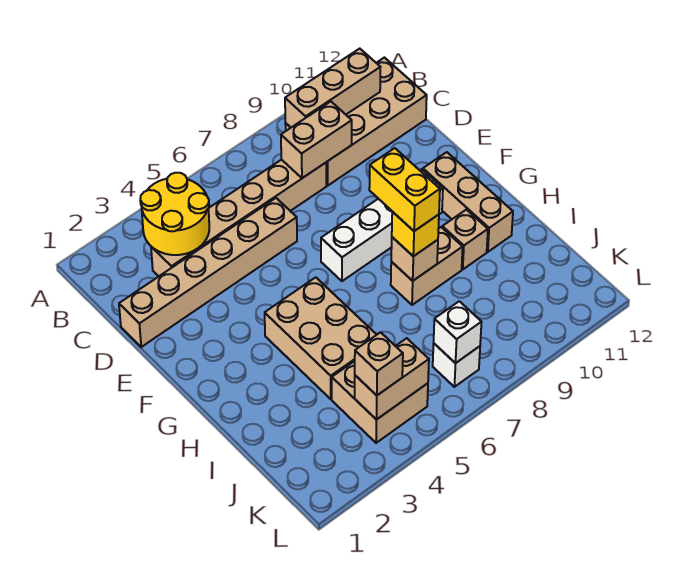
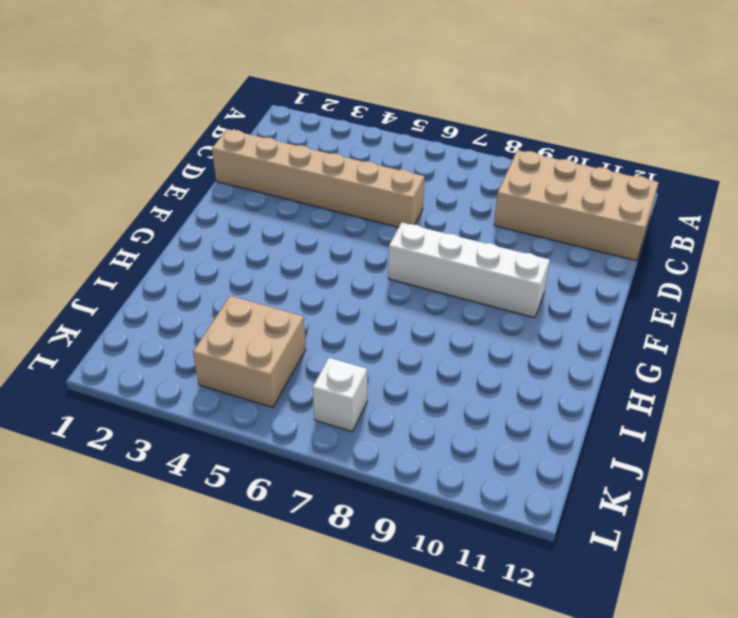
none -> tan brick C3:C8 level 1
none -> tan brick F11:H11 level 1
none -> tan brick G4:I5 level 1

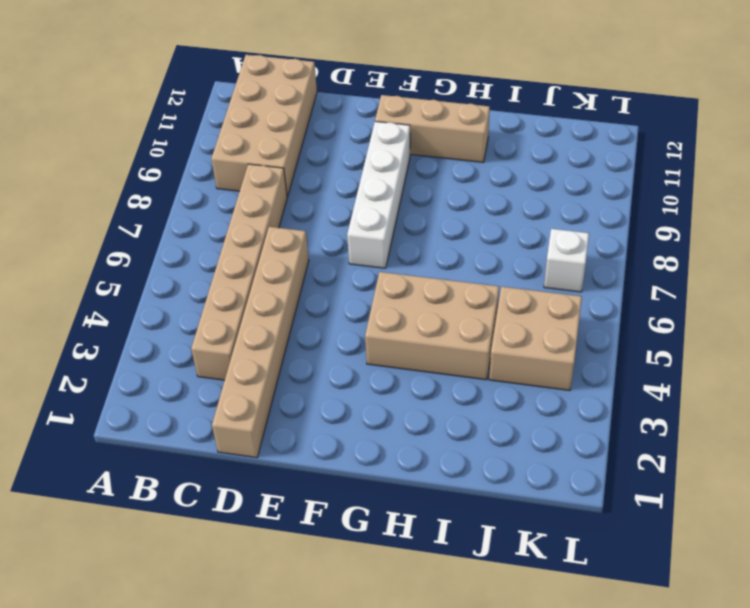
none -> tan brick H8:H9 level 1
none -> tan brick H10 level 1
none -> yellow round brick B3:C4 level 2

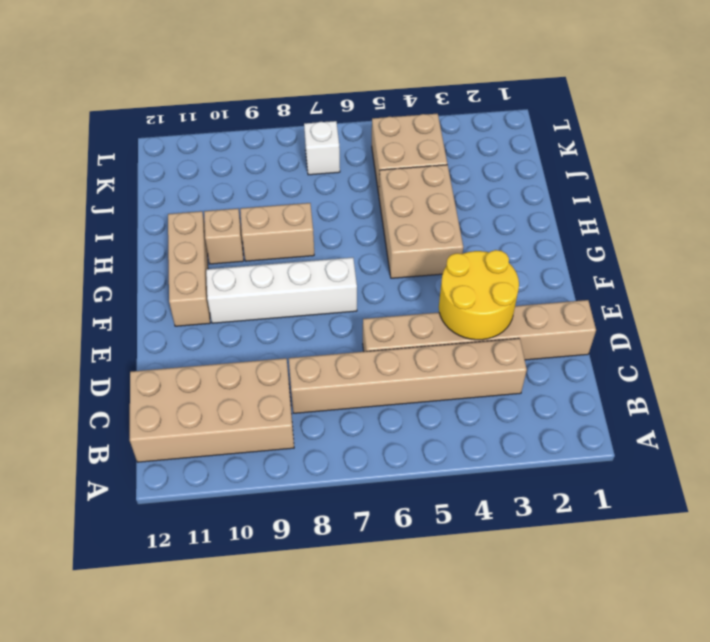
yellow round brick D3:E4 level 2 -> yellow round brick B3:C4 level 2
none -> tan brick B9:B11 level 2
none -> tan brick C8:C9 level 2
none -> tan brick H8 level 2

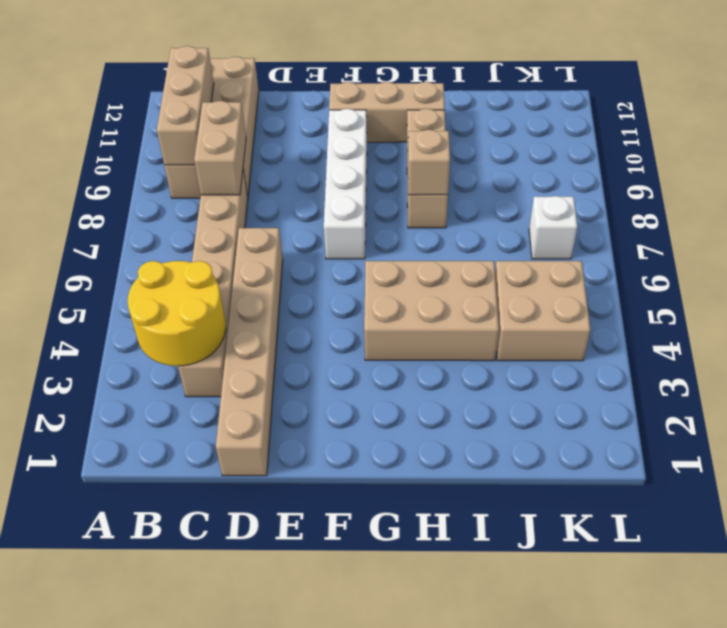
none -> tan brick K4:K5 level 2
none -> white brick K7 level 2
none -> yellow brick H8 level 3

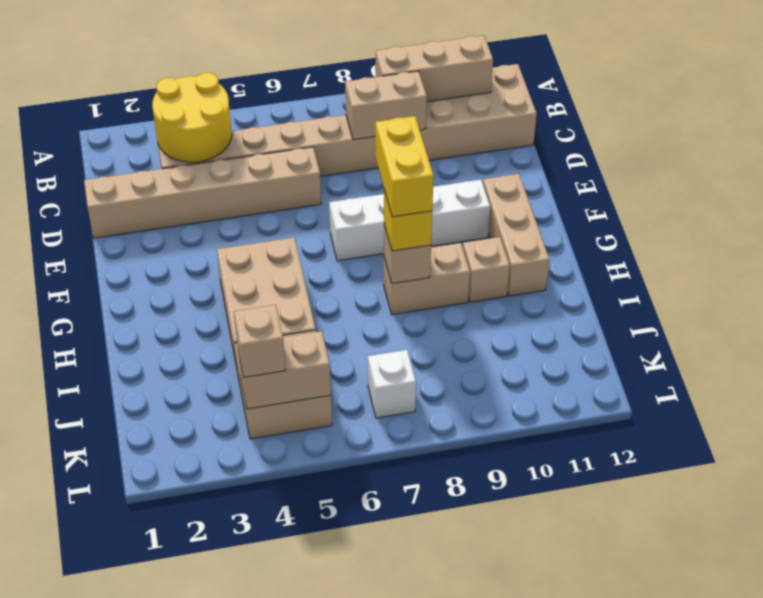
none -> white brick K7 level 2

